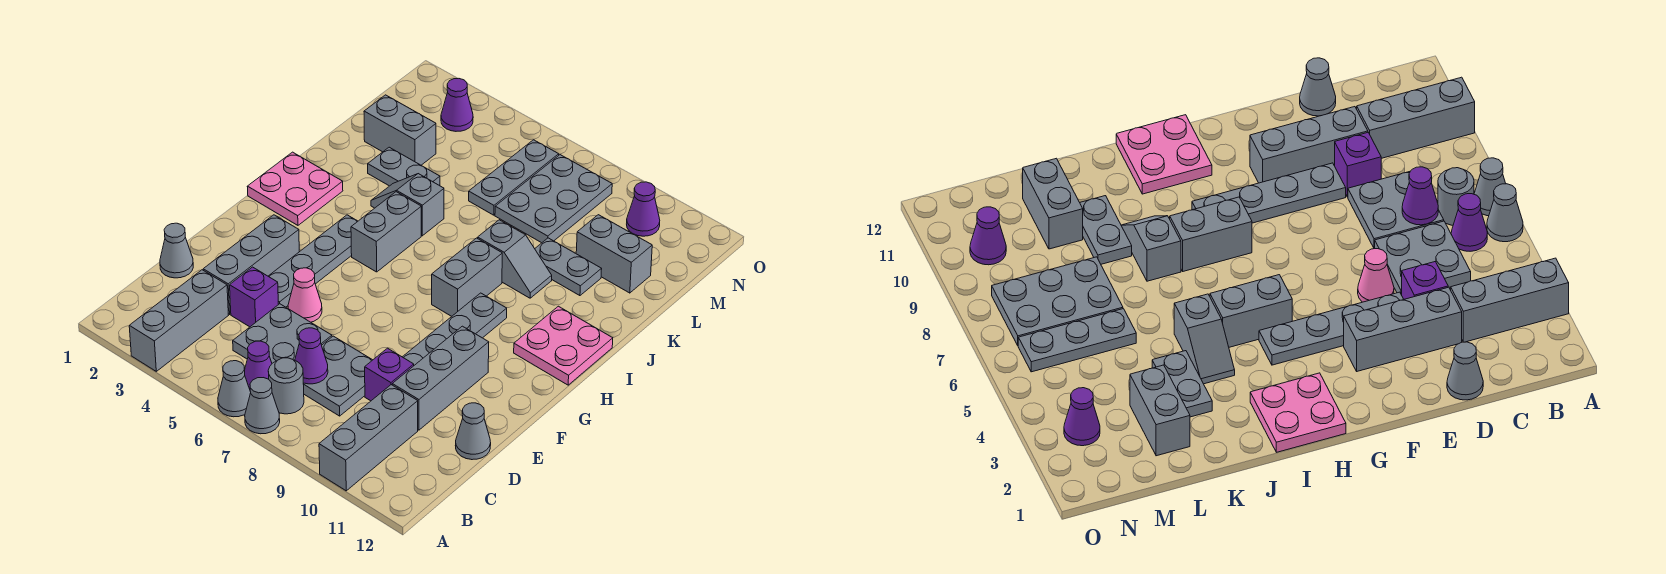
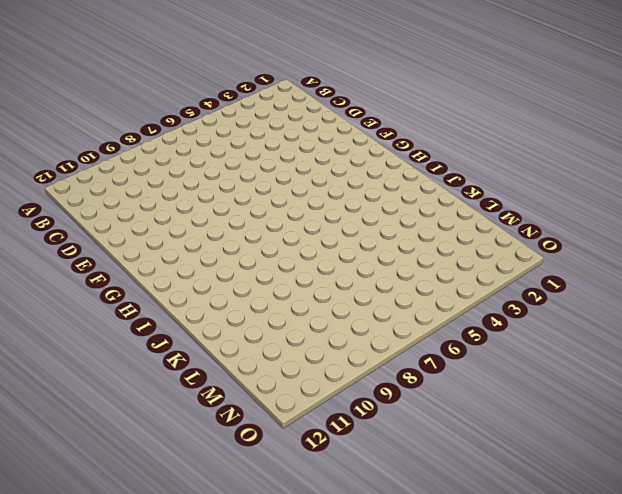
none -> grey brick A3:C3 level 1
none -> grey cone A6 level 1
none -> grey cone A7 level 1
none -> grey brick A10:C10 level 1

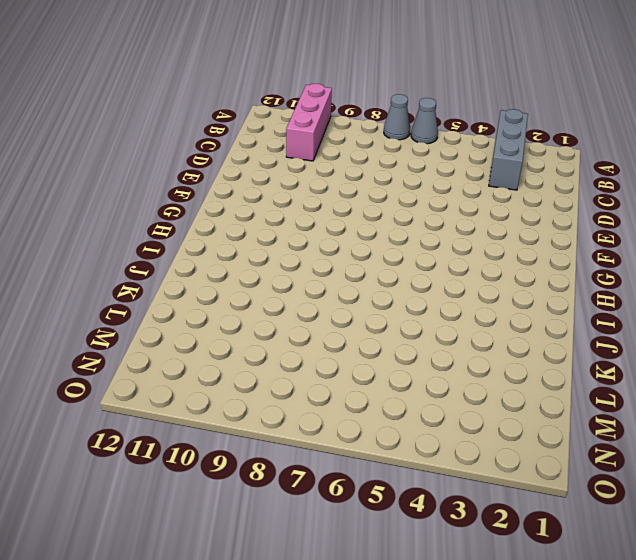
pink brick A10:C10 level 1 -> grey brick A10:C10 level 1
none -> purple cone B6 level 1
none -> grey round brick B7 level 1
none -> grey plate C5:D6 level 1
none -> grey plate C7:D8 level 1

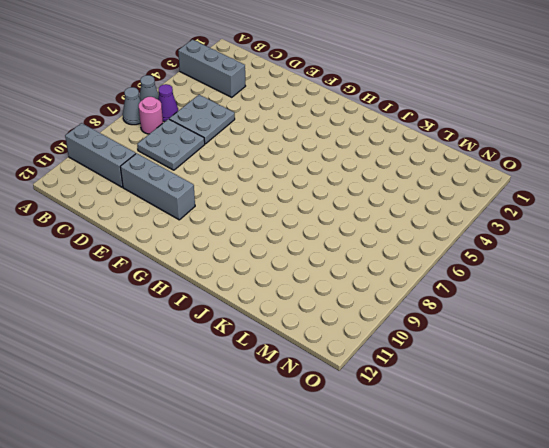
pink round brick B7 level 1 -> grey round brick B7 level 1
none -> grey cone D1 level 1
none -> grey brick D3:F3 level 1
none -> purple brick D4 level 1
none -> purple brick D9 level 1

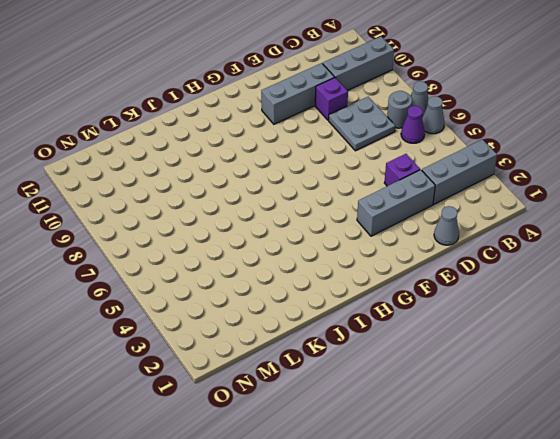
none -> grey plate C5:D6 level 1
none -> grey cone D12 level 1
none -> grey plate E4:H4 level 1
none -> pink cone E5 level 1

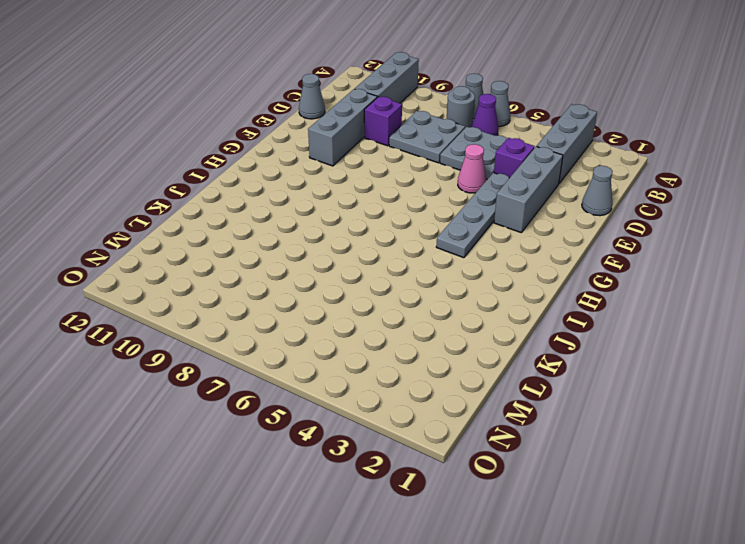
none -> grey plate E9:H9 level 1
none -> pink plate H1:I2 level 1
none -> grey brick H5:I5 level 1
none -> grey brick H8:I8 level 1

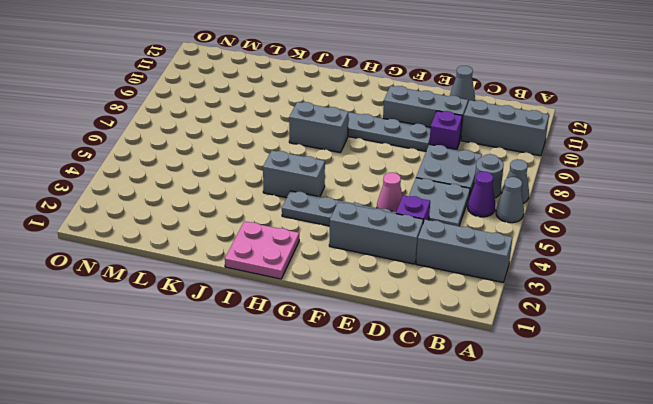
none -> grey cone D1 level 1
none -> pink plate H11:I12 level 1
none -> grey slope J4:J5 level 1 top 5
none -> grey slope J8:J9 level 1 top 8

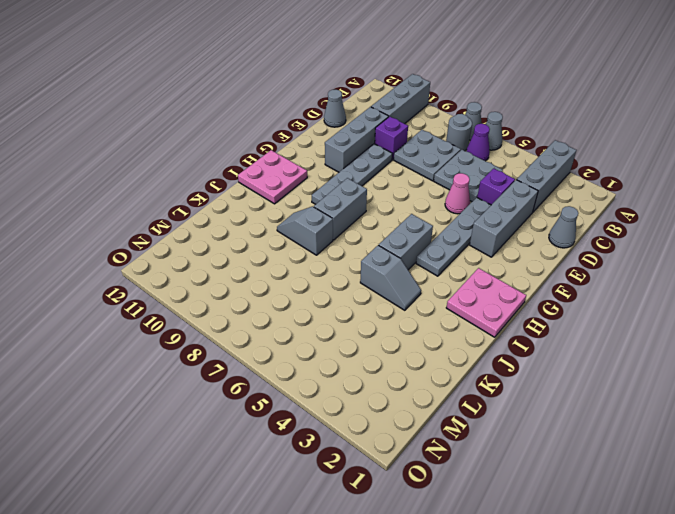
none -> grey plate K3:K4 level 1
none -> grey plate K9:K10 level 1
none -> grey brick L2:L3 level 1
none -> grey plate L6:N6 level 1

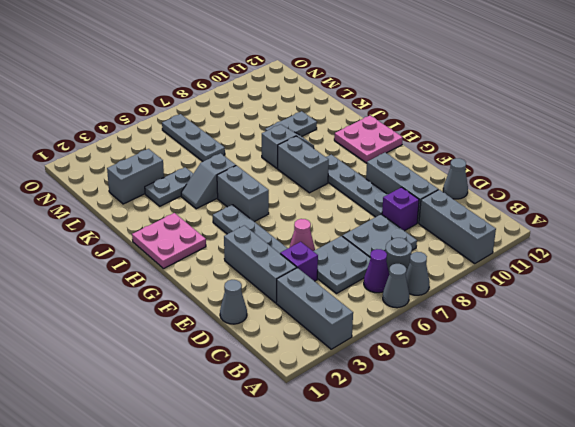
none -> grey plate L7:N8 level 1
none -> grey brick L10:L11 level 1
none -> purple cone N3 level 1
none -> purple cone N10 level 1

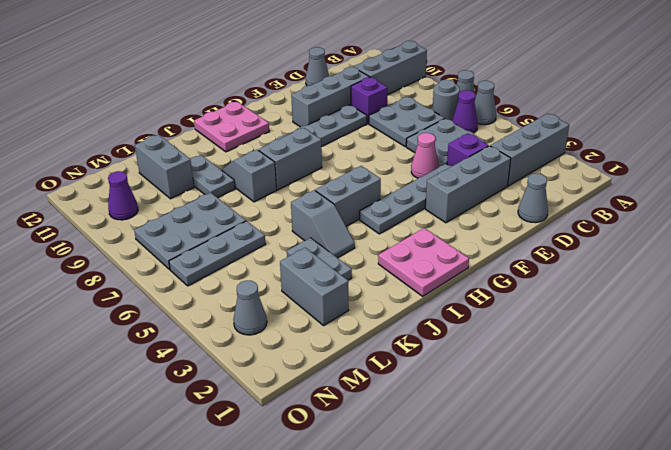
grey cone N3 level 1 -> purple cone N3 level 1
none -> purple cone C7 level 2

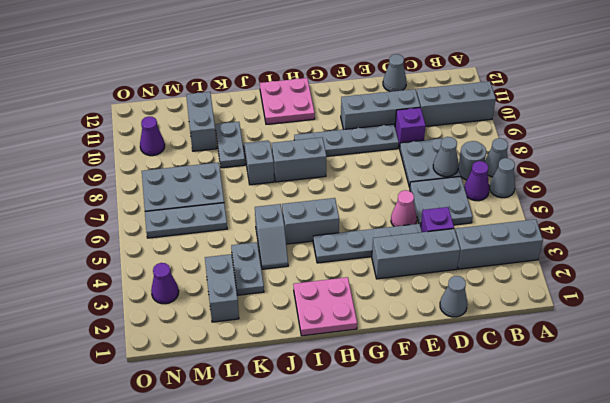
grey cone C7 level 2 -> purple cone C7 level 2

